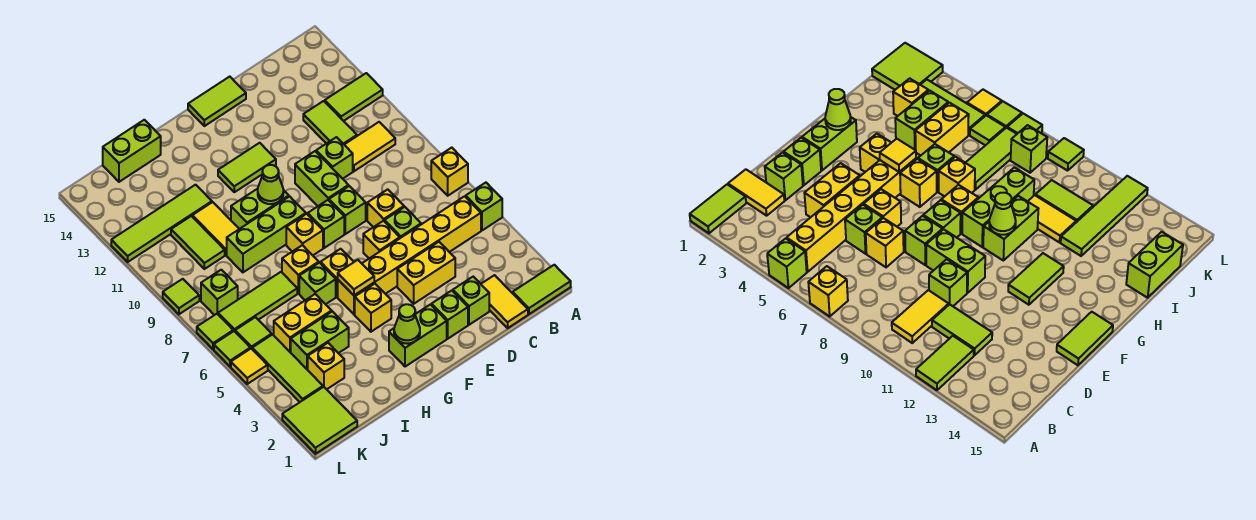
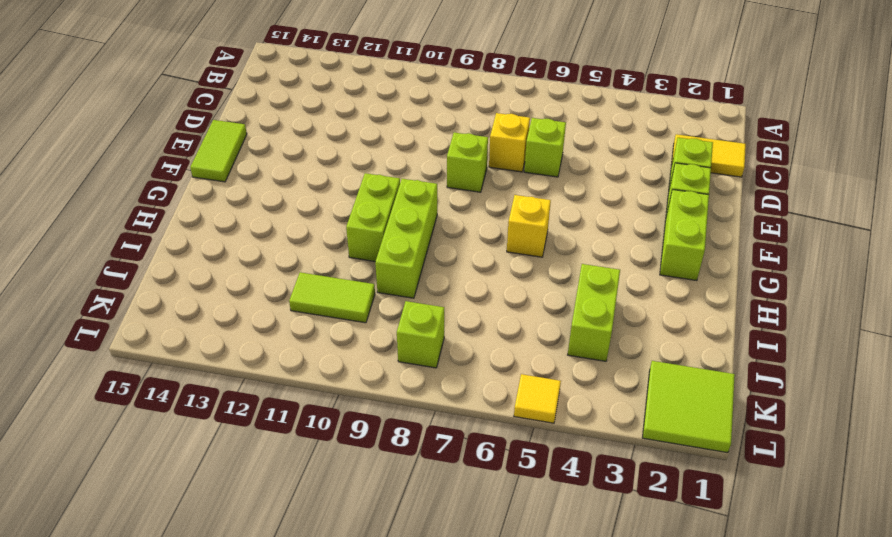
none -> lime tile A1:B1 level 1
none -> lime brick A5 level 1
none -> yellow brick A7 level 1
none -> lime tile A12:B12 level 1

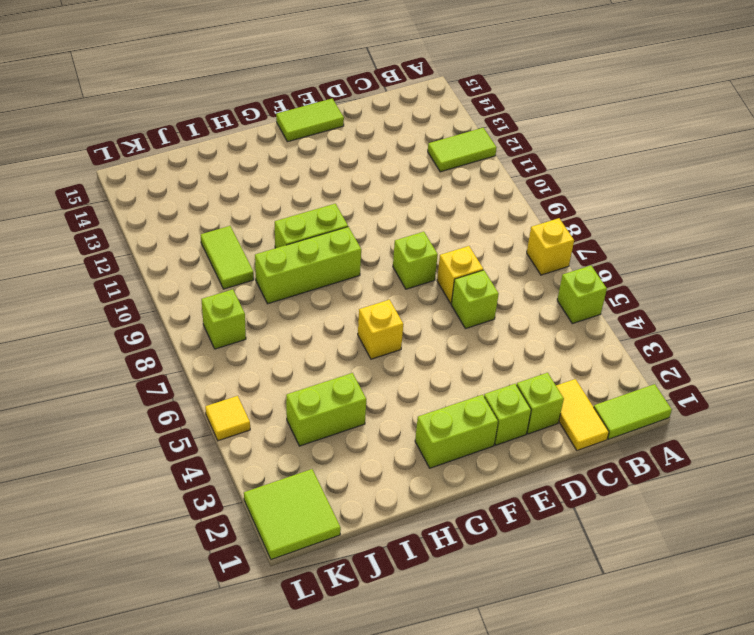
none -> yellow brick B5:G5 level 1
none -> yellow tile B10:C10 level 1
none -> lime tile C11:C12 level 1
none -> yellow brick D4:E4 level 1

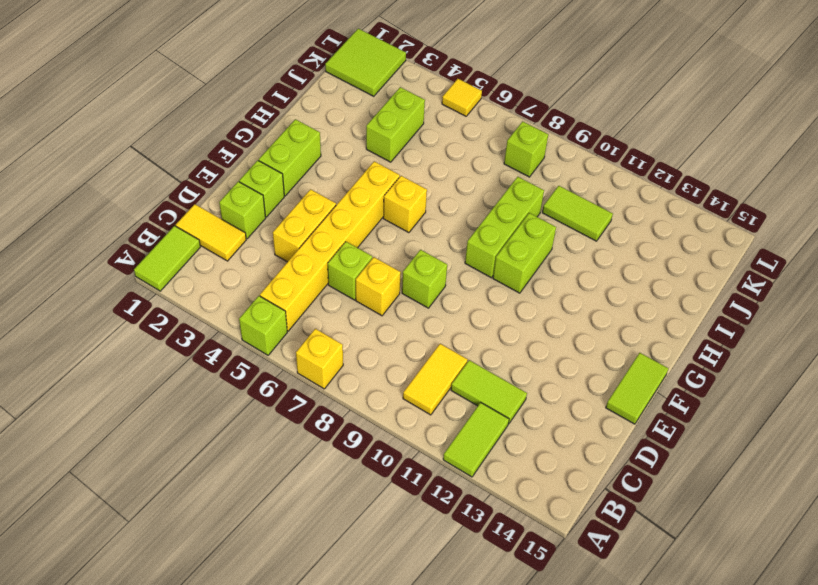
none -> lime brick D10 level 1
none -> yellow brick E6 level 1
none -> lime brick E9:E10 level 1
none -> lime brick F8 level 1

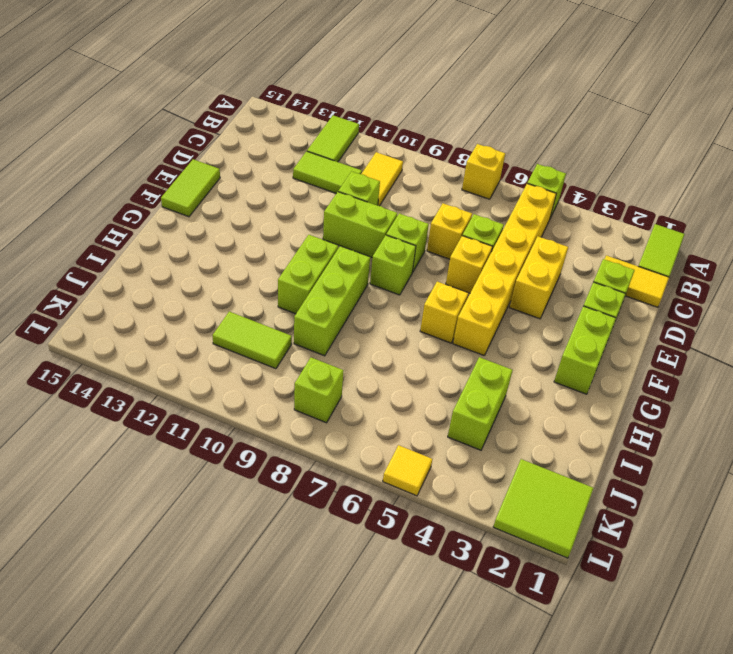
none -> lime tile F12:G12 level 1
none -> yellow brick G4 level 1
none -> yellow brick G8 level 1
none -> lime brick H6 level 1

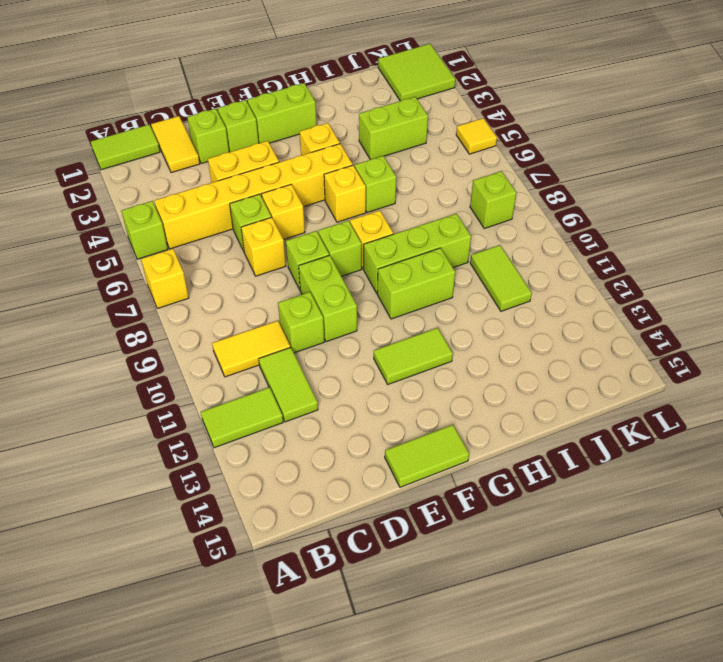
none -> yellow brick H7 level 1
none -> yellow brick I5:J5 level 1
none -> lime tile I7:K7 level 1
none -> yellow tile I10:I11 level 1

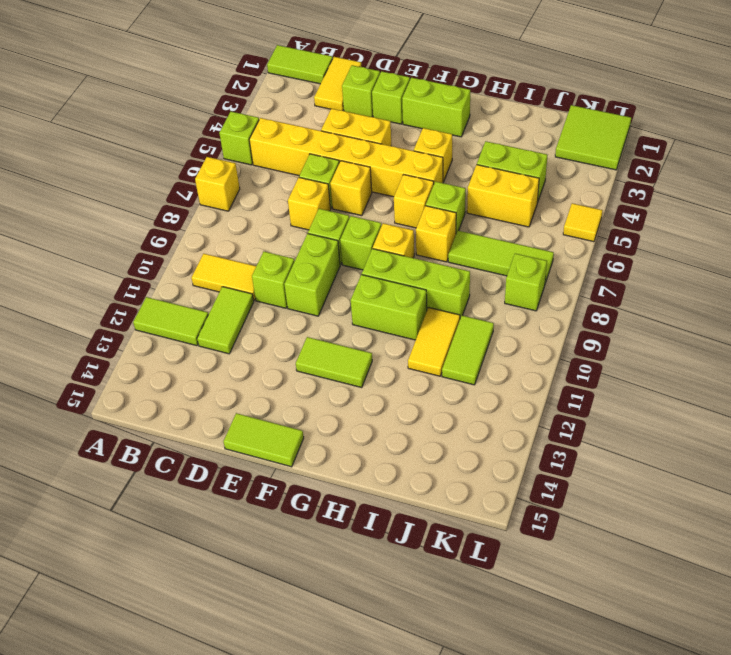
none -> lime tile I12:L12 level 1
none -> lime brick I15:J15 level 1
none -> yellow brick J3 level 1
none -> lime tile K3:K5 level 1

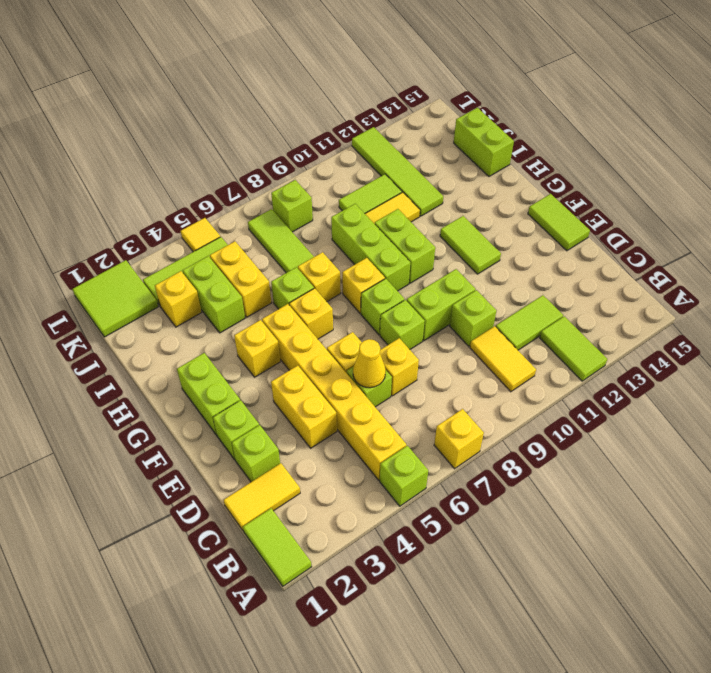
yellow cone D6 level 2 -> none
none -> lime tile K6 level 1
none -> lime tile L6 level 1
none -> lime tile L7 level 1
none -> lime tile L9 level 1

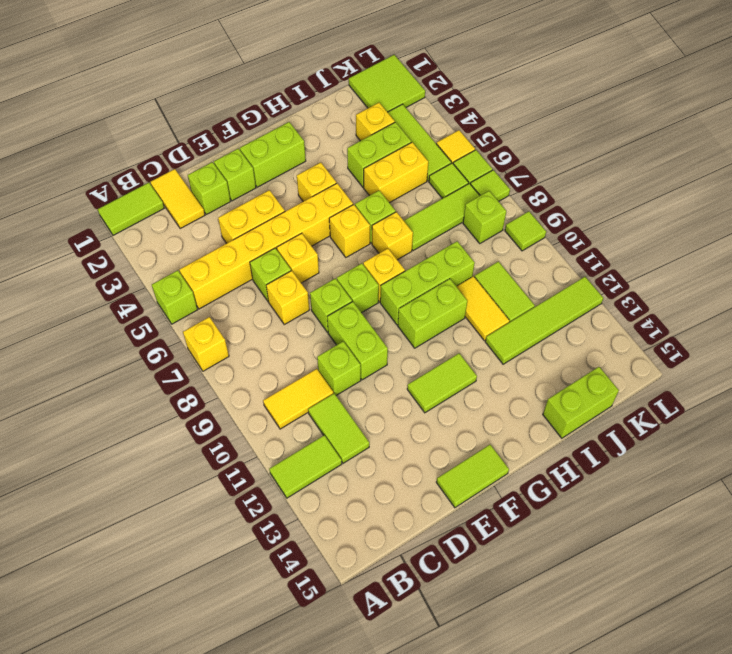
none -> lime cone G2 level 2
none -> yellow tile G5 level 2
none -> lime cone G10 level 2

